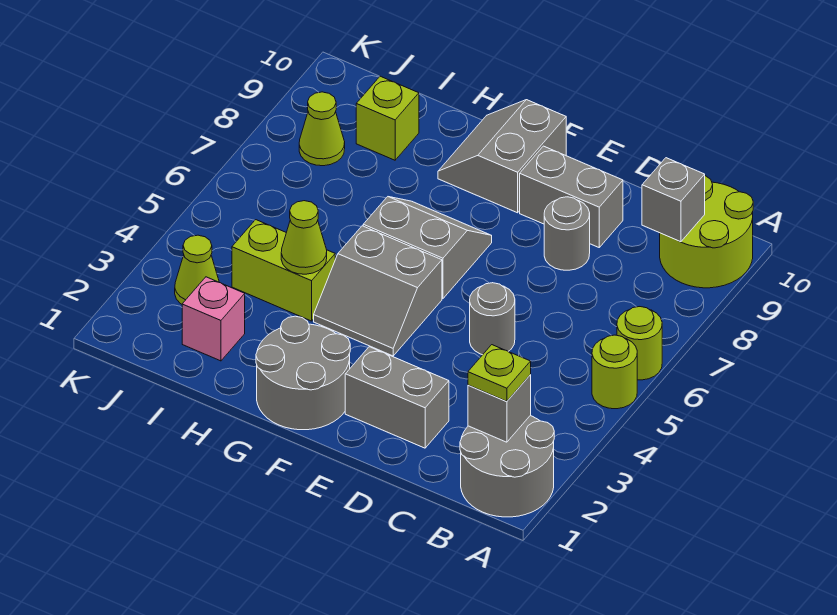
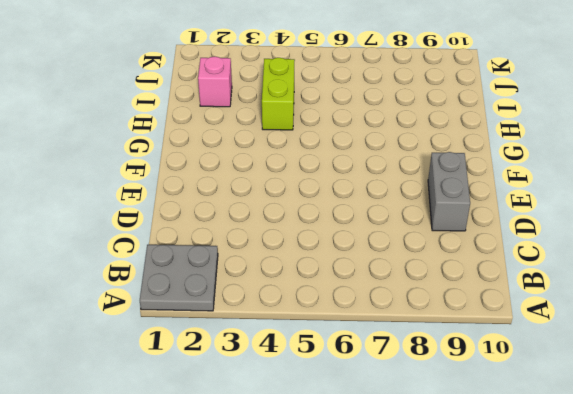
grey plate A1:B2 level 1 -> grey round brick A1:B2 level 1
none -> lime round brick A5 level 1
none -> lime round brick A6 level 1
none -> lime round brick A9:B10 level 1

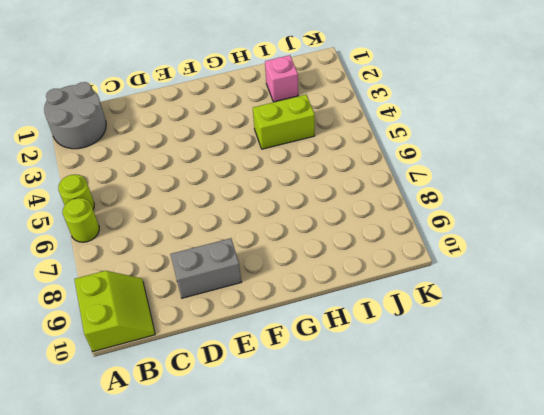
lime slope A9:B10 level 1 top A -> lime round brick A9:B10 level 1
none -> grey brick D2:E2 level 1
none -> grey round brick D5 level 1
none -> grey round brick D8 level 1

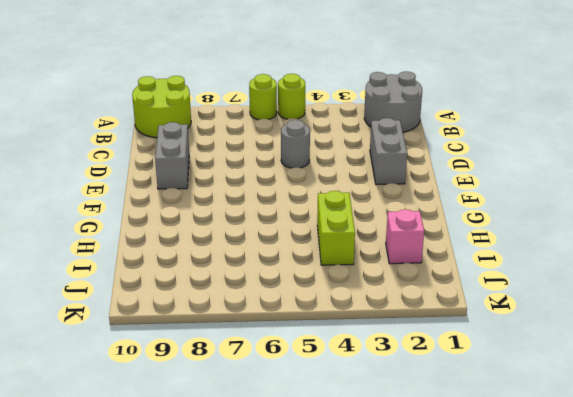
none -> grey round brick D8 level 1
none -> grey round brick F1:G2 level 1
none -> grey slope F4:G5 level 1 top 5

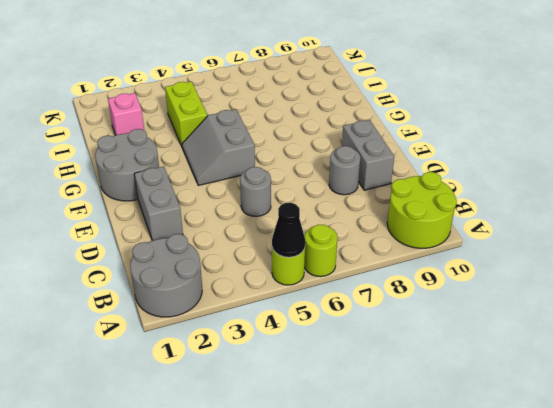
black cone A5 level 2 -> none
none -> grey slope F6:G7 level 1 top 6
none -> grey slope F9:G10 level 1 top F
none -> lime brick I9 level 1

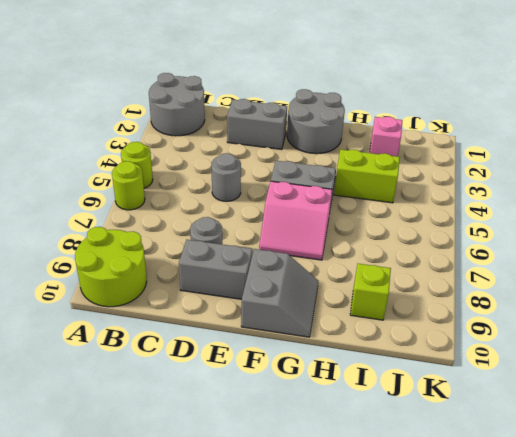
pink slope F6:G7 level 1 top 6 -> grey slope F6:G7 level 1 top 6
none -> lime cone J3 level 1
none -> lime cone J8 level 1
none -> grey brick B2 level 2

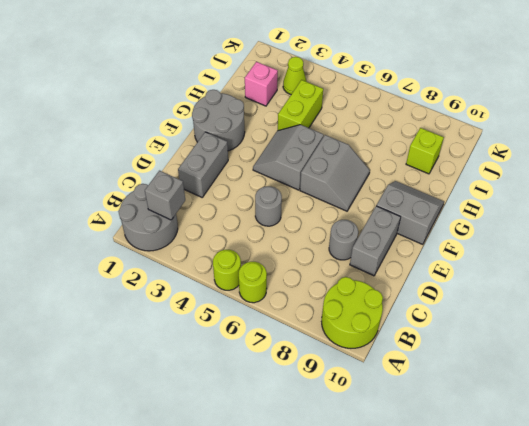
none -> lime cone J8 level 1
none -> grey brick B9 level 2
none -> lime cone H4 level 2

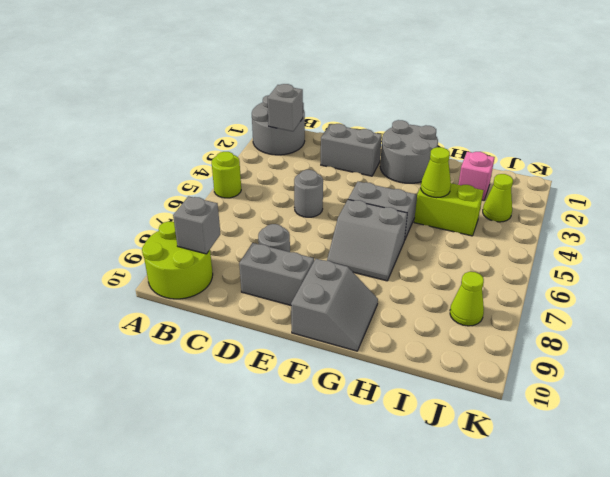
none -> lime round brick A6 level 1
none -> lime brick I9 level 1
none -> lime plate B2 level 3

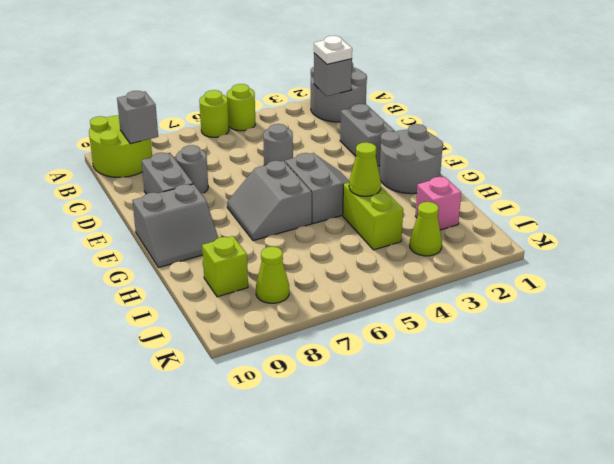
white plate B2 level 3 -> lime plate B2 level 3

